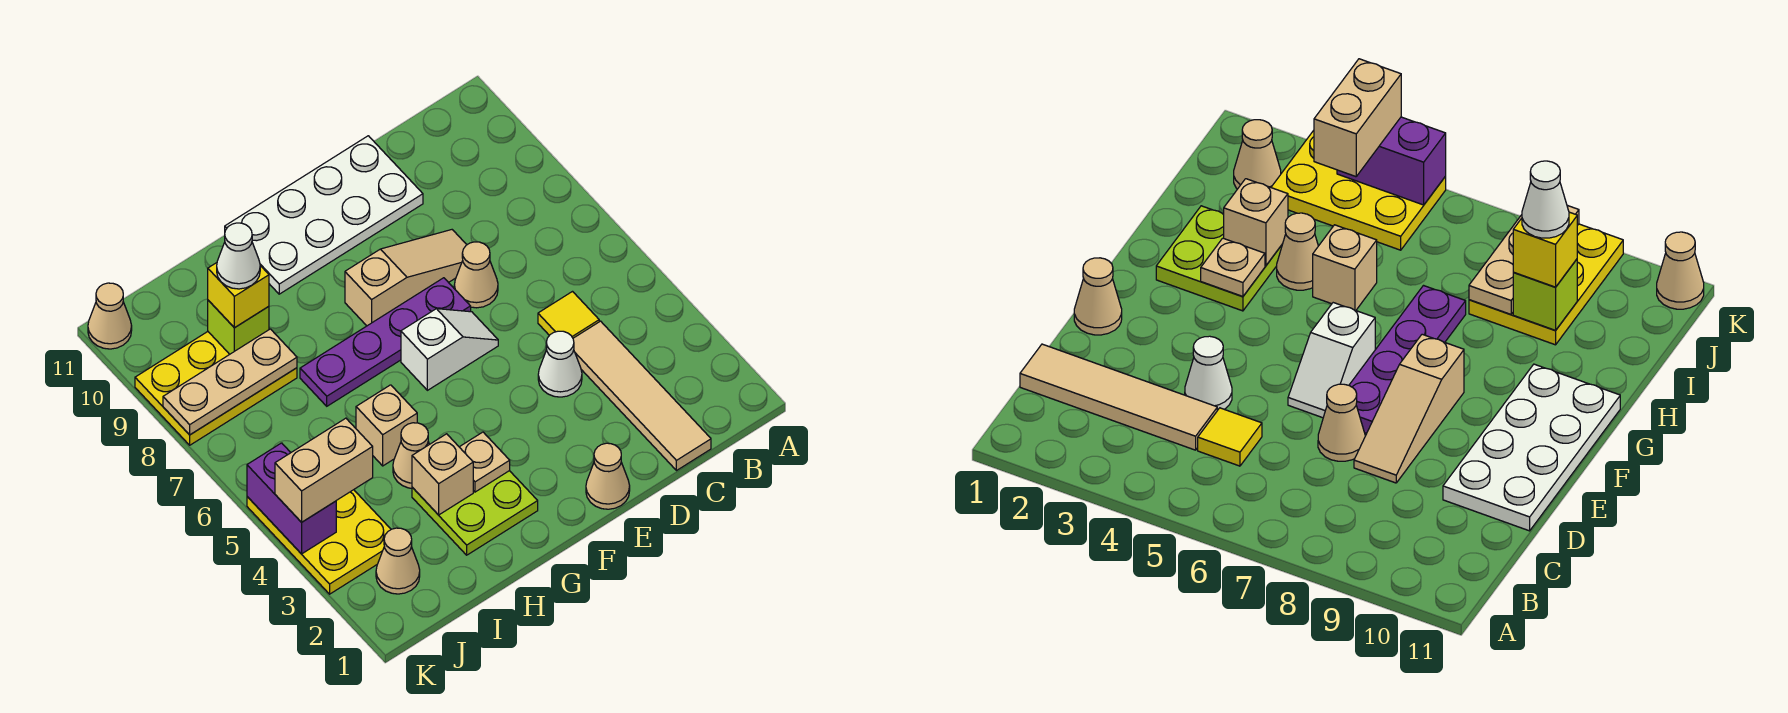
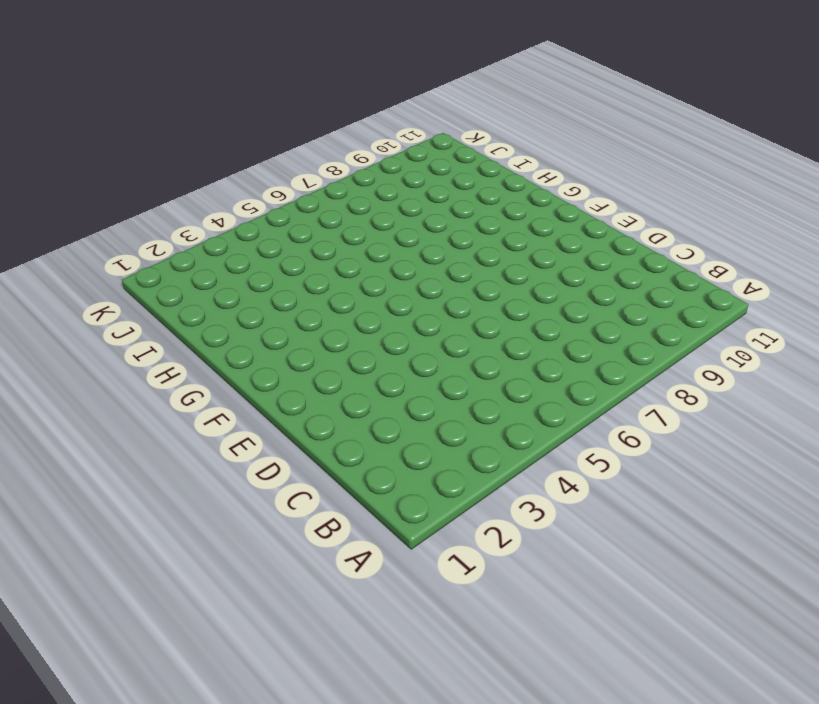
none -> tan tile C1:C4 level 1
none -> yellow tile C5 level 1
none -> white cone D4 level 1

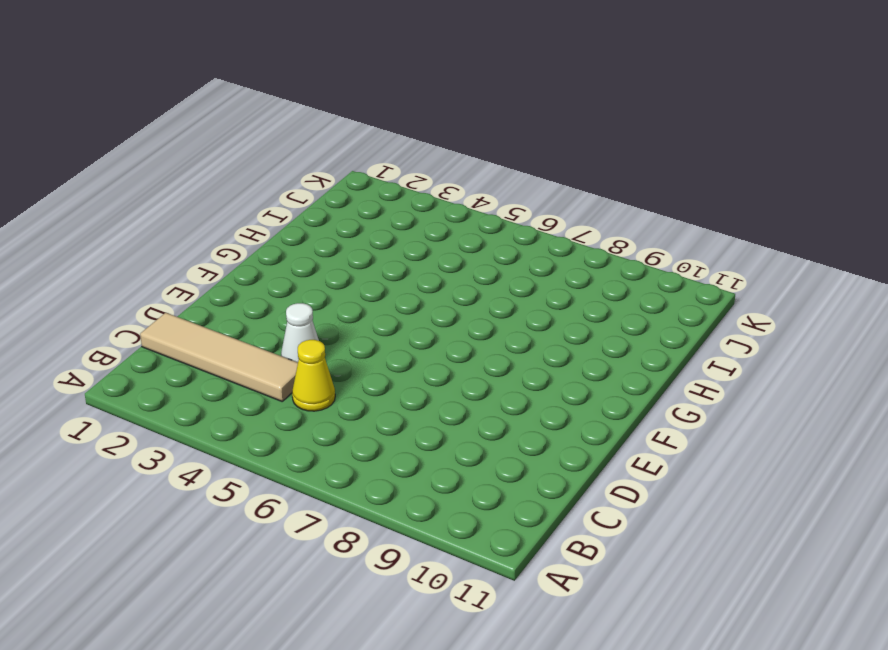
yellow cone C5 level 1 -> yellow tile C5 level 1
none -> tan cone D7 level 1
none -> tan slope D8:F8 level 1 top F
none -> white plate D10:G11 level 1

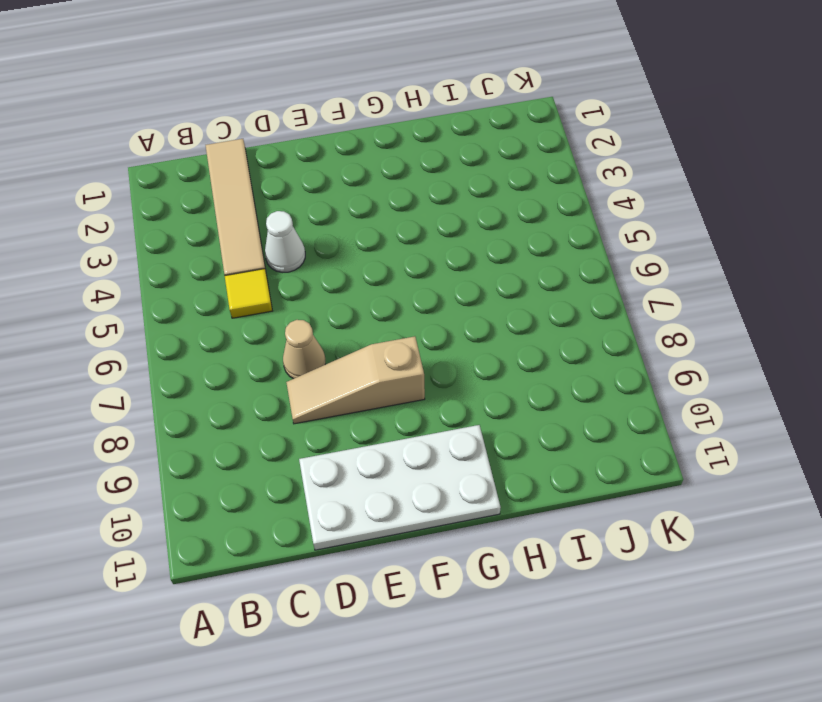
none -> tan cone E1 level 1
none -> white slope E6:F6 level 1 top F
none -> purple plate E7:H7 level 1

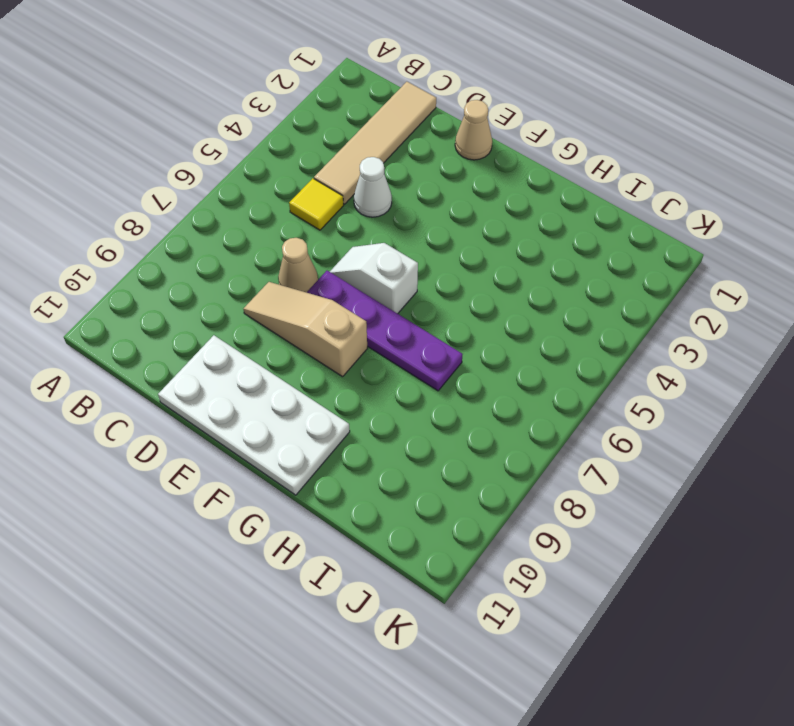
none -> lime plate G2:H3 level 1
none -> tan cone H4 level 1
none -> tan brick H5 level 1

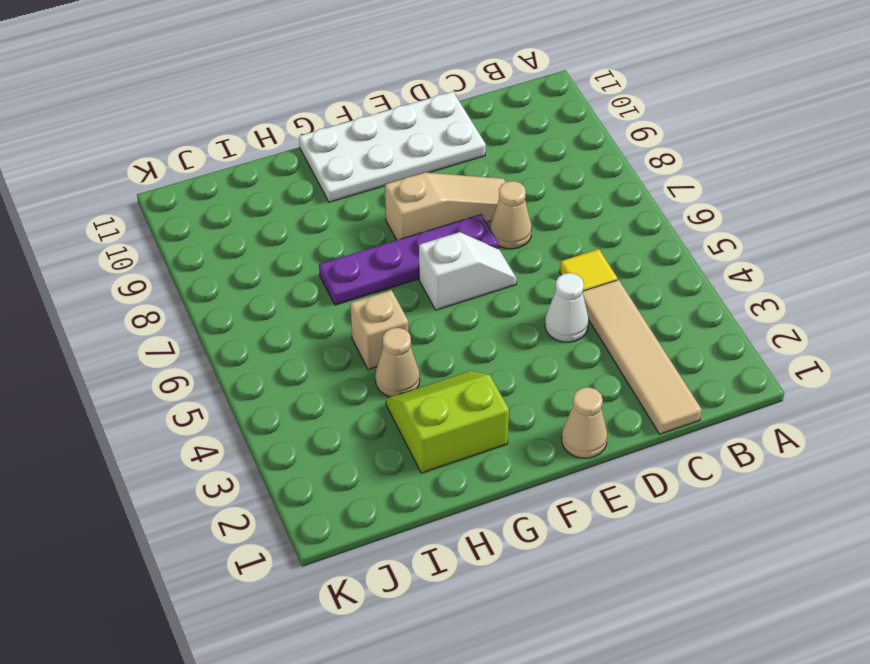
lime slope G2:H3 level 1 top 2 -> lime plate G2:H3 level 1
none -> yellow plate I8:K9 level 1
none -> tan cone J2 level 1
none -> yellow plate J3:K5 level 1

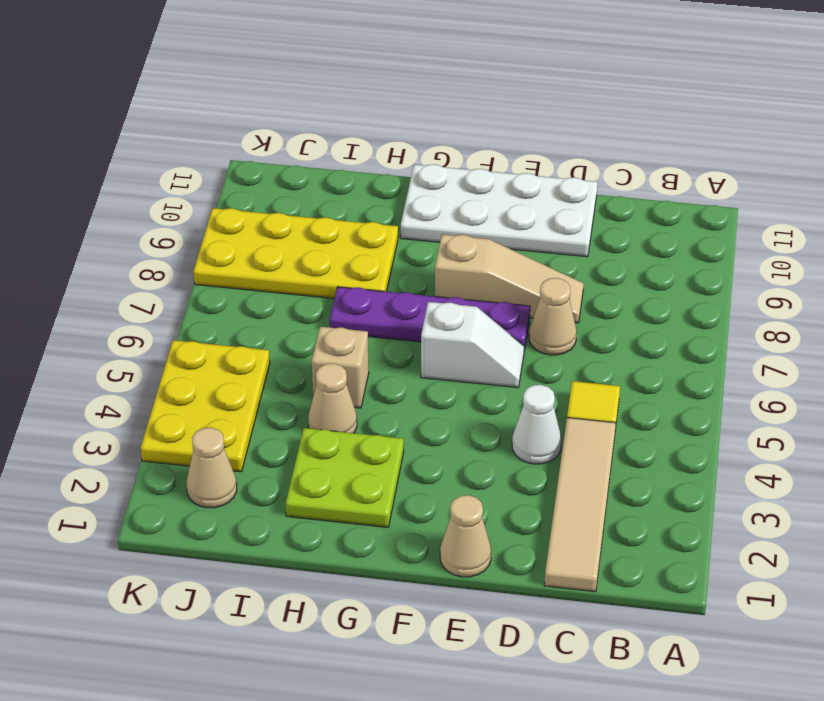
yellow plate H8:K9 level 1 -> yellow plate I8:K9 level 1
none -> tan cone K11 level 1
none -> tan plate G3 level 2
none -> tan brick H3 level 2

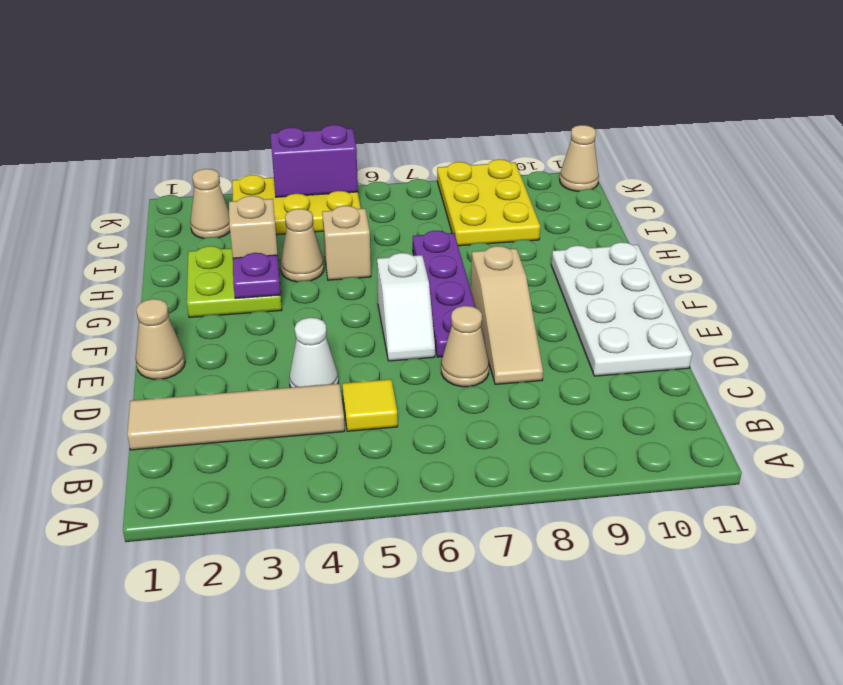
purple plate G3 level 2 -> tan plate G3 level 2
none -> tan plate I8:K8 level 2
none -> lime brick I9 level 2
none -> yellow brick I9 level 3

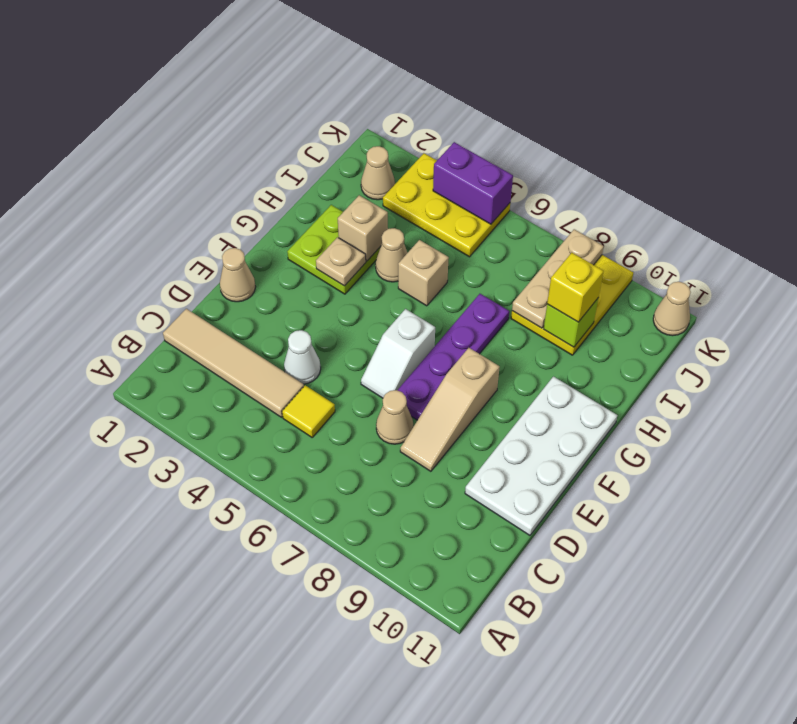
none -> tan brick J4:K4 level 3
none -> white cone I9 level 4

